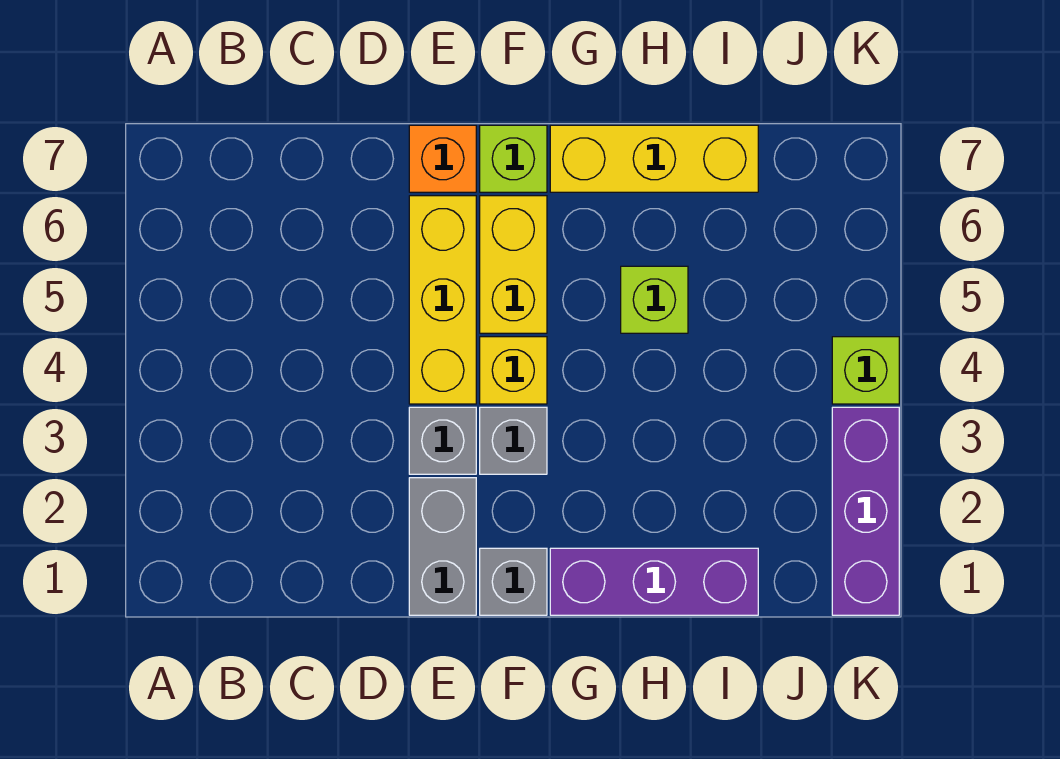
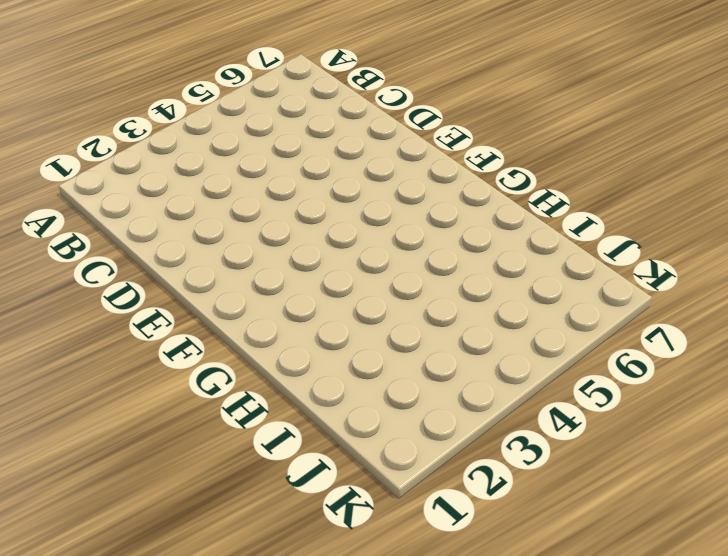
none -> grey brick E1:E2 level 1
none -> grey brick E3 level 1
none -> yellow brick E4:E6 level 1

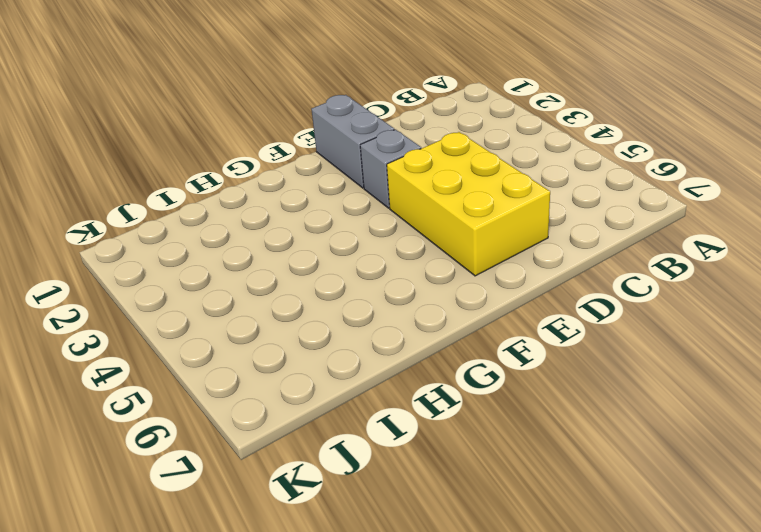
yellow brick D4:E6 level 1 -> yellow brick E4:E6 level 1
none -> orange brick E7 level 1
none -> grey brick F1 level 1
none -> grey brick F3 level 1

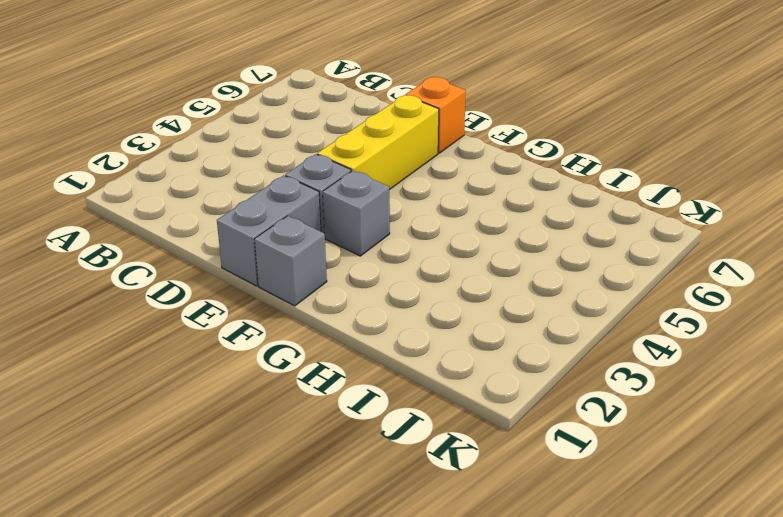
none -> yellow brick F4 level 1
none -> yellow brick F5:F6 level 1
none -> lime brick F7 level 1

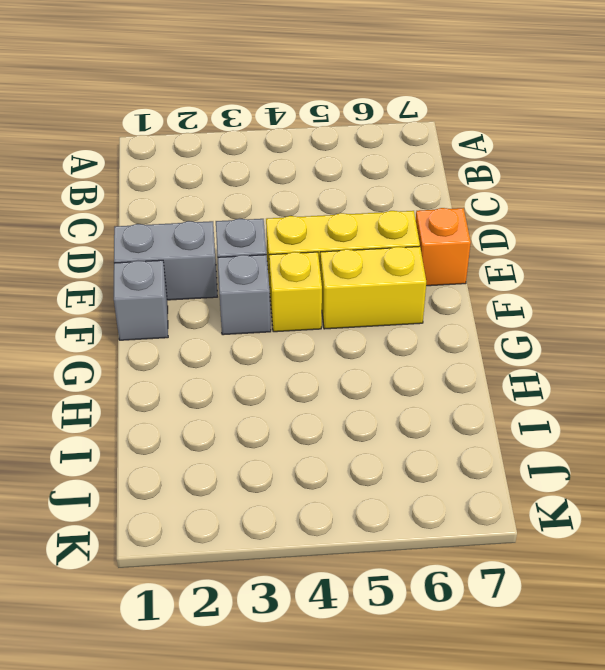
none -> lime brick F7 level 1
none -> purple brick G1:I1 level 1
none -> yellow brick G7:I7 level 1

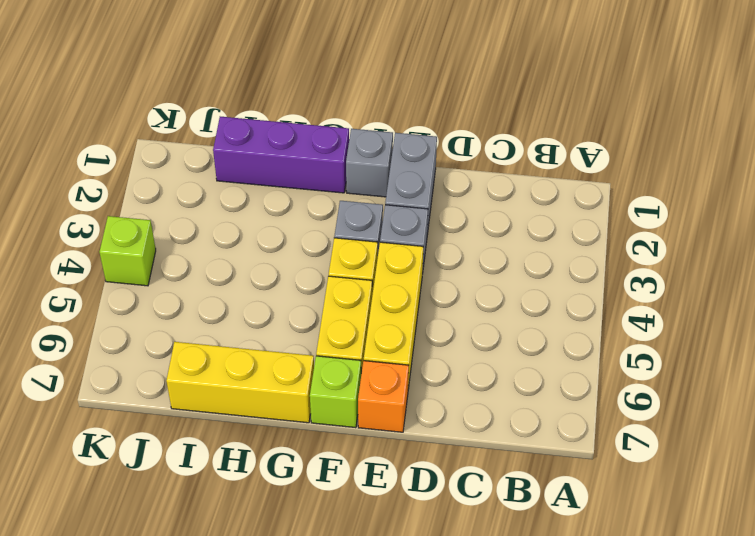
none -> lime brick H5 level 1
none -> purple brick K1:K3 level 1

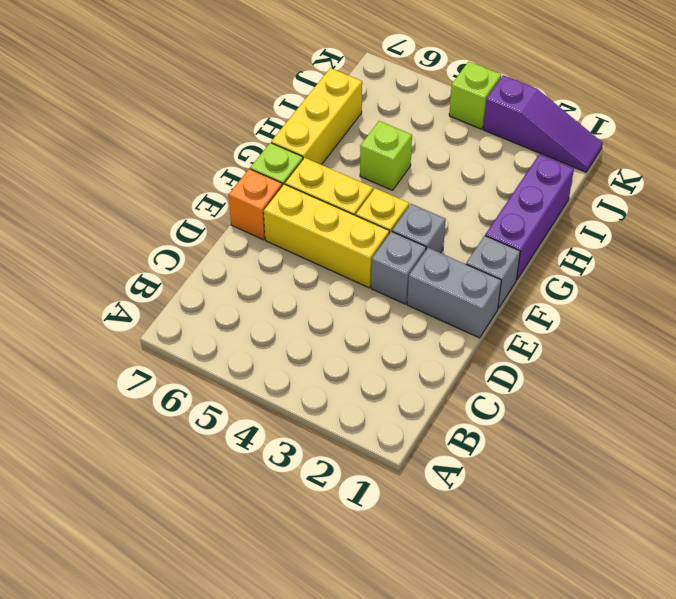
purple slope K1:K3 level 1 top 3 -> purple brick K1:K3 level 1

